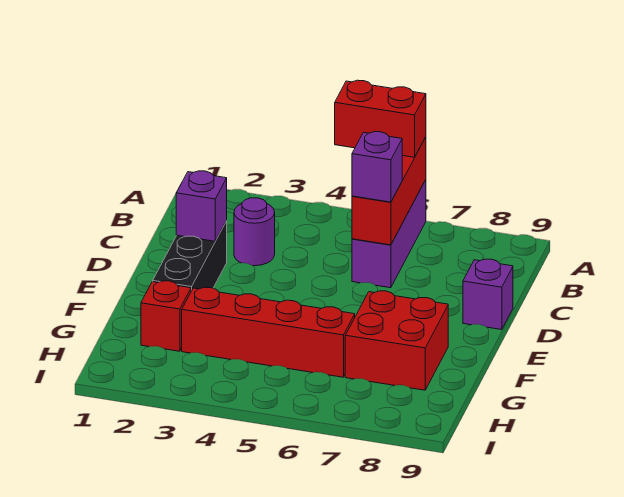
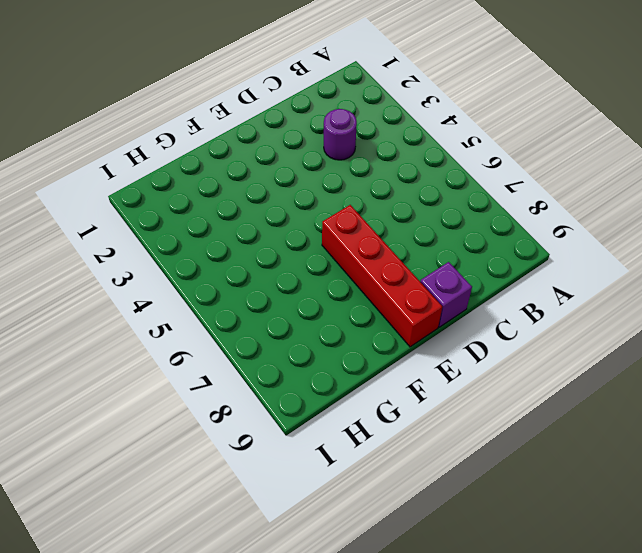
red brick E6:E9 level 1 -> red brick G3:G6 level 1
none -> purple brick A6:C6 level 1
none -> black brick D2:F2 level 1

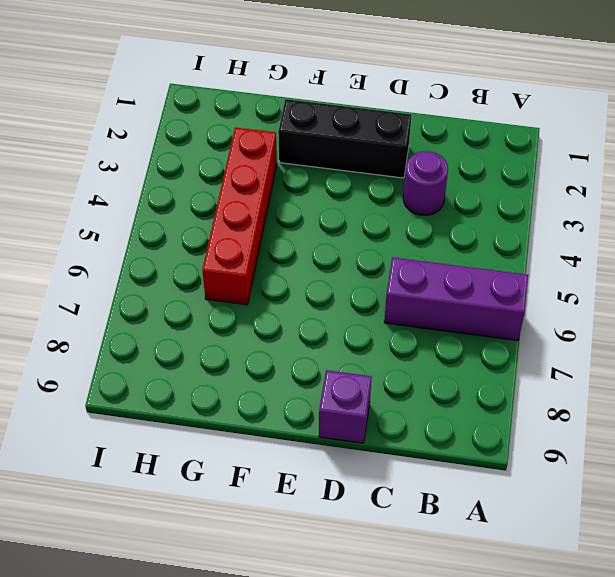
none -> red brick F7:G8 level 1
none -> red brick G2 level 1

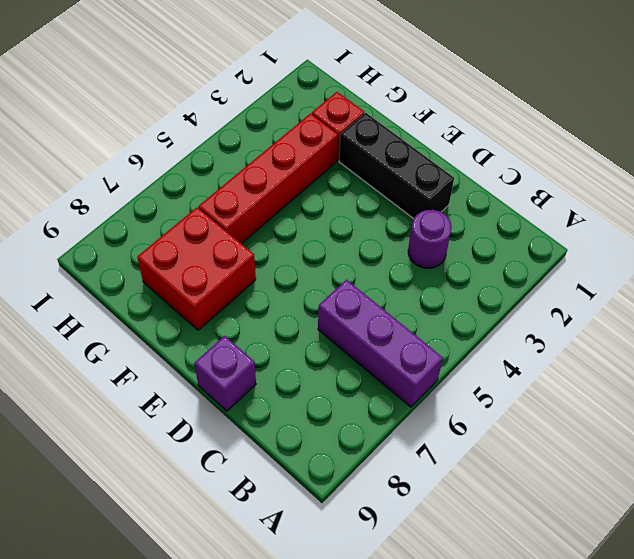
none -> red brick A6:C6 level 2
none -> purple brick D2 level 2

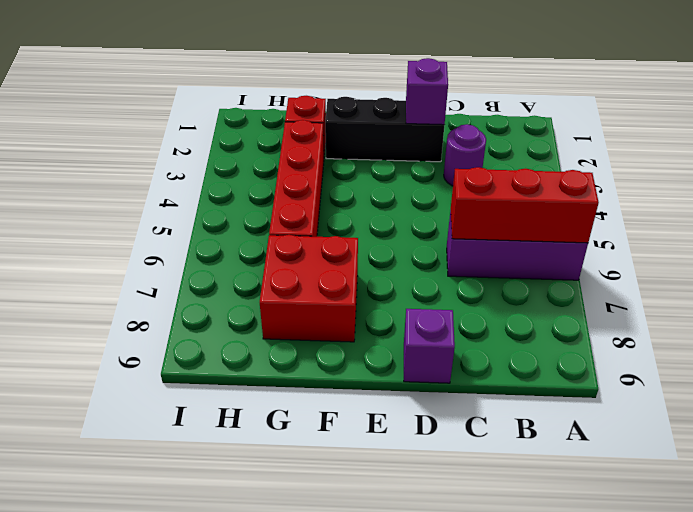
none -> red brick A5:A6 level 3
none -> purple brick C6 level 3

